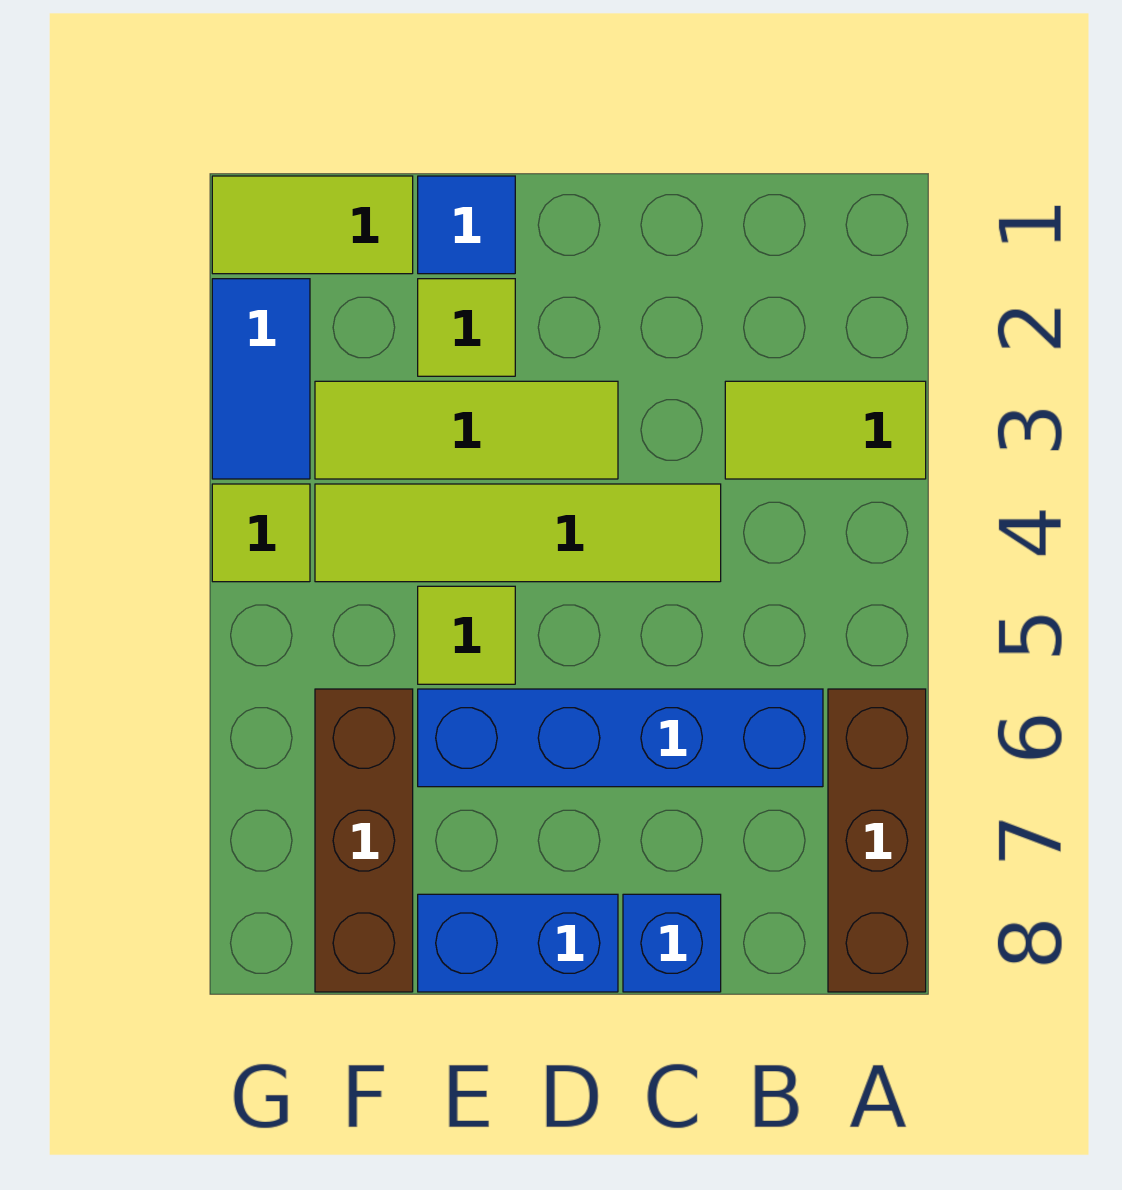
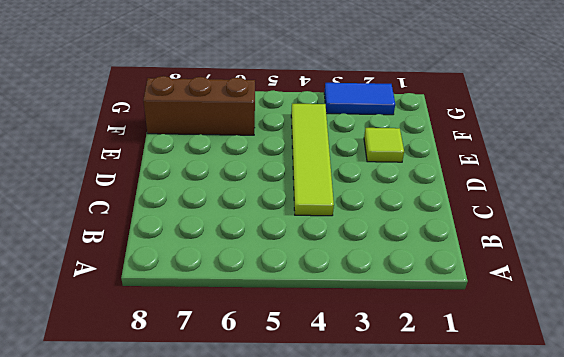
none -> lime tile A3:B3 level 1
none -> brown brick A6:A8 level 1
none -> blue brick B6:E6 level 1

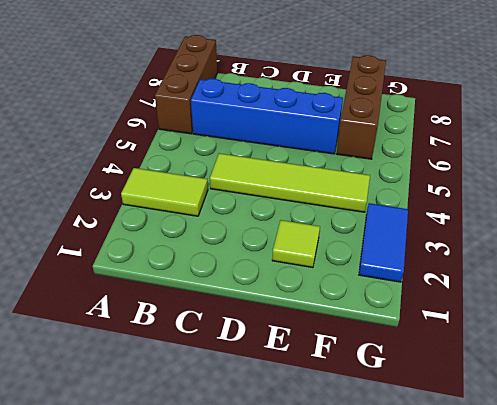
none -> blue brick C8 level 1
none -> lime tile D3:F3 level 1
none -> blue brick D8:E8 level 1

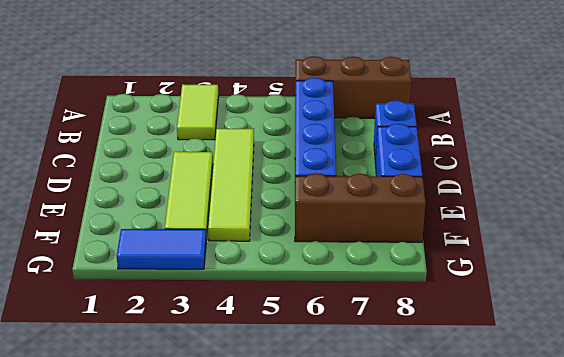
none -> blue tile E1 level 1
none -> lime tile E2 level 1
none -> lime tile E5 level 1

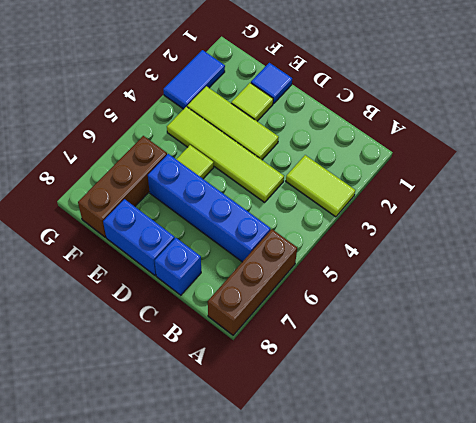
none -> lime tile F1:G1 level 1
none -> lime tile G4 level 1

